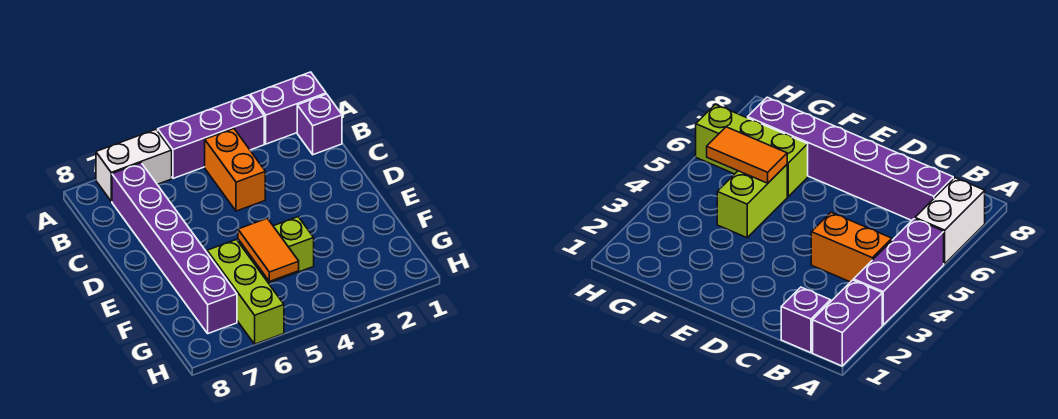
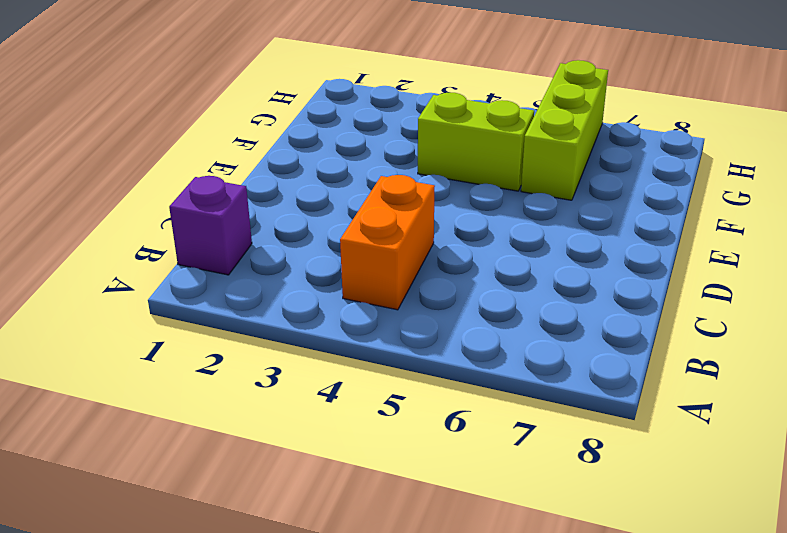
none -> purple brick A1:A2 level 1
none -> purple brick A3:A5 level 1

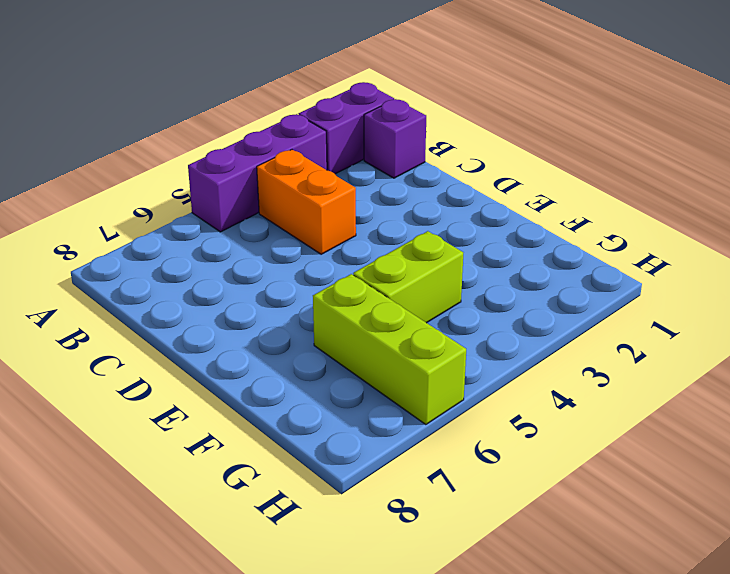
none -> white brick A6:A7 level 1
none -> purple brick B7:G7 level 1

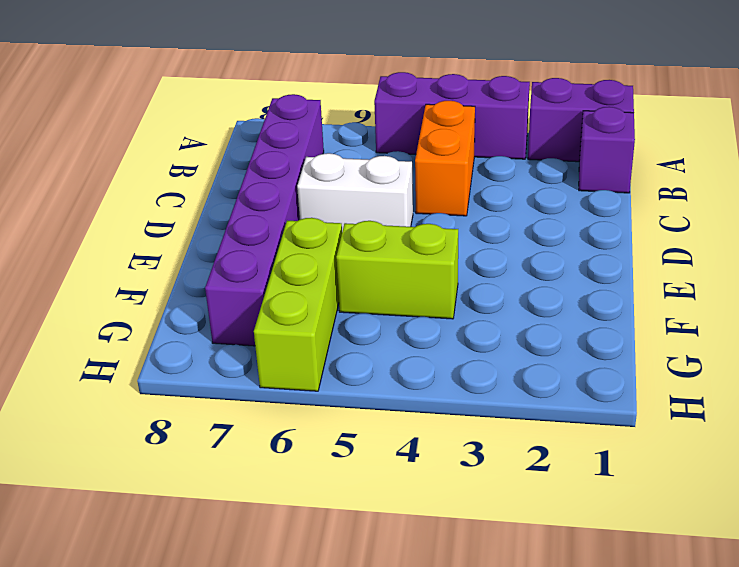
white brick D5:D6 level 1 -> white brick A6:A7 level 1
none -> orange tile F5:G5 level 2

